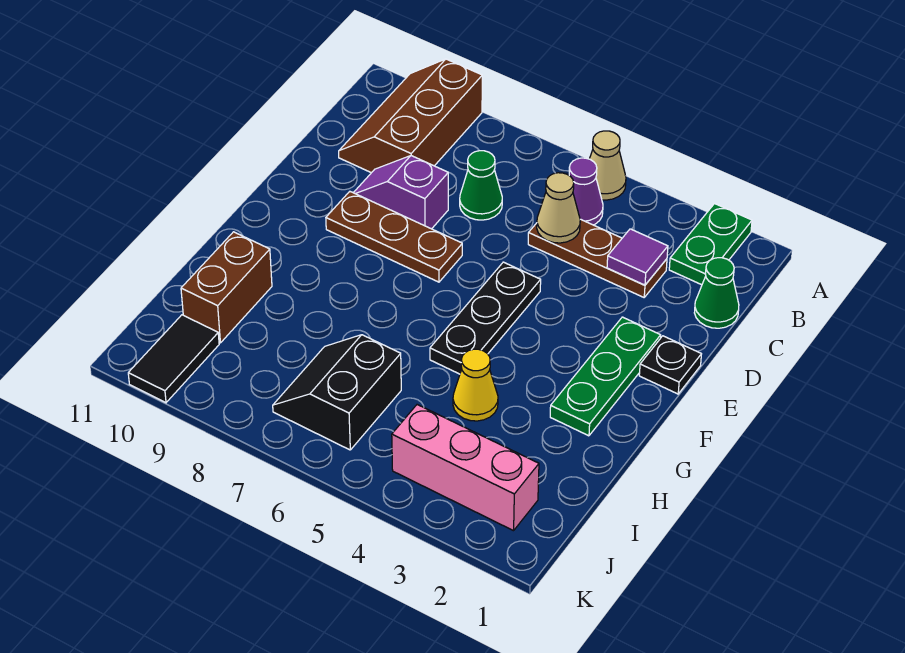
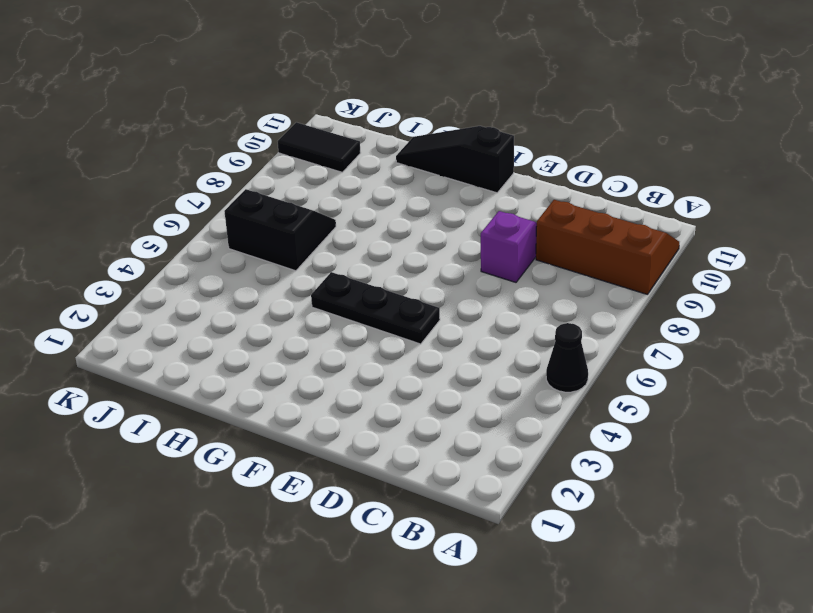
black cone A5 level 1 -> tan cone A5 level 1
black slope F11:H11 level 1 top F -> none
none -> green plate A2:B2 level 1
none -> purple cone B5 level 1
none -> green cone C1 level 1

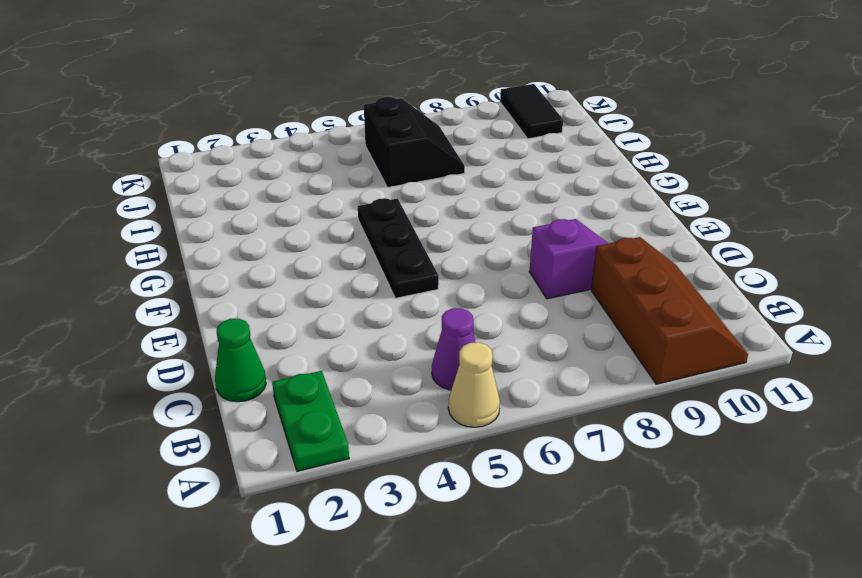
none -> brown plate C3:C5 level 1
none -> green cone C7 level 1
none -> black plate E1 level 1

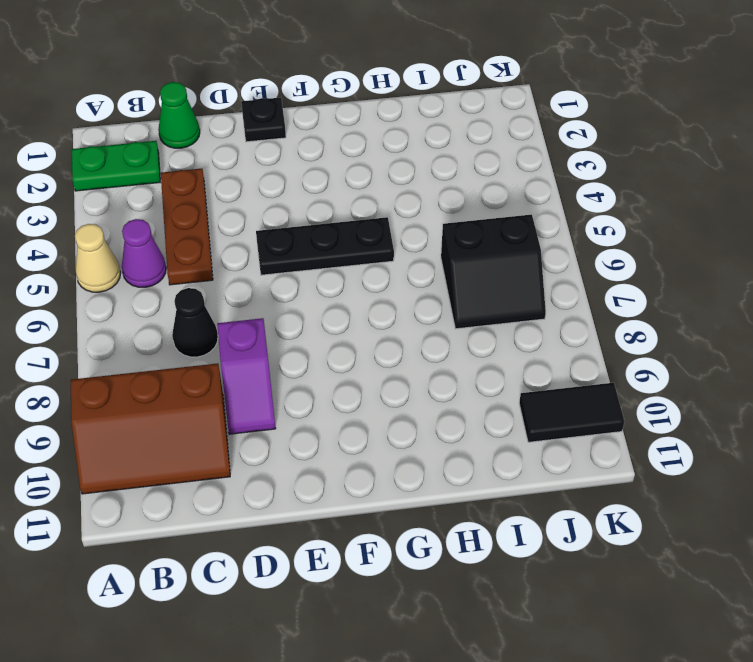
black cone C7 level 1 -> green cone C7 level 1
none -> green plate E2:G2 level 1
none -> brown plate E7:E9 level 1
none -> yellow cone H4 level 1

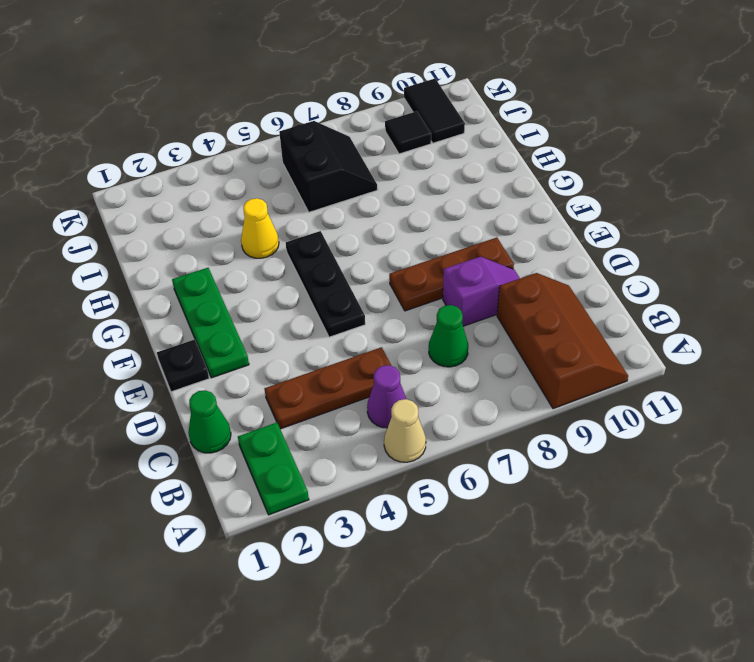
black tile J9 level 1 -> none
none -> brown brick H10:I10 level 1
none -> pink brick J2:J4 level 1
none -> purple tile C3 level 2

